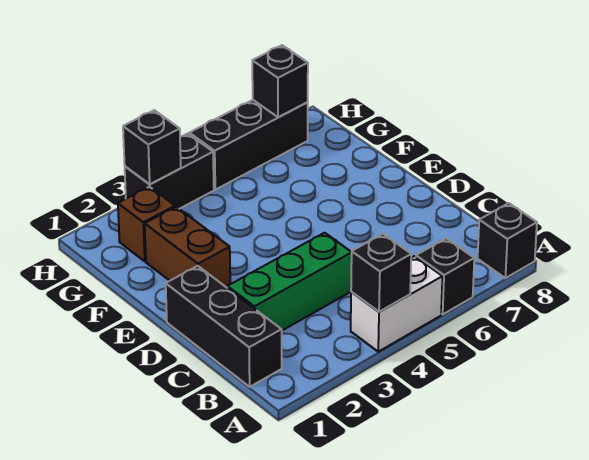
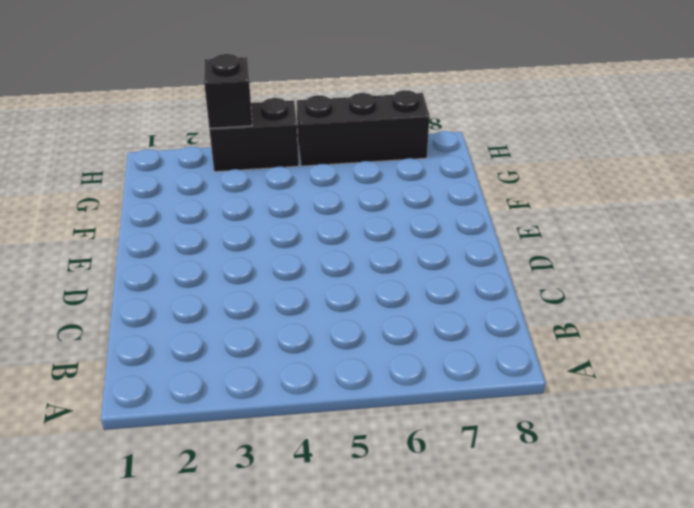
none -> white brick A4:A5 level 1
none -> black brick A6 level 1
none -> black brick A8 level 1

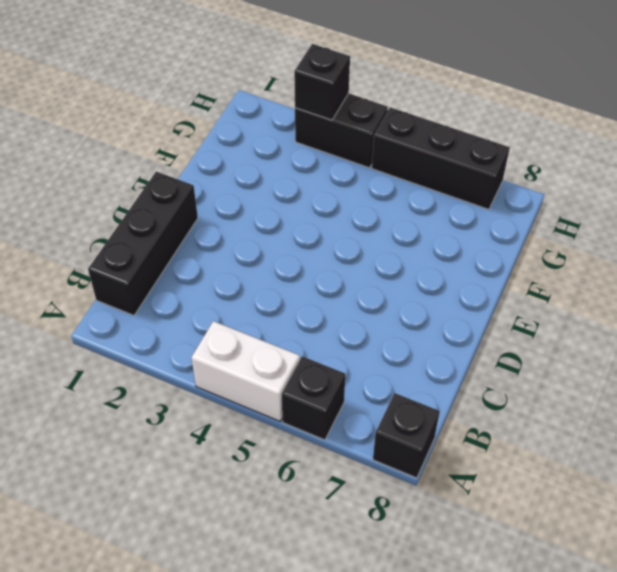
none -> green brick C2:C4 level 1
none -> brown brick E2:F2 level 1
none -> brown brick G2 level 1

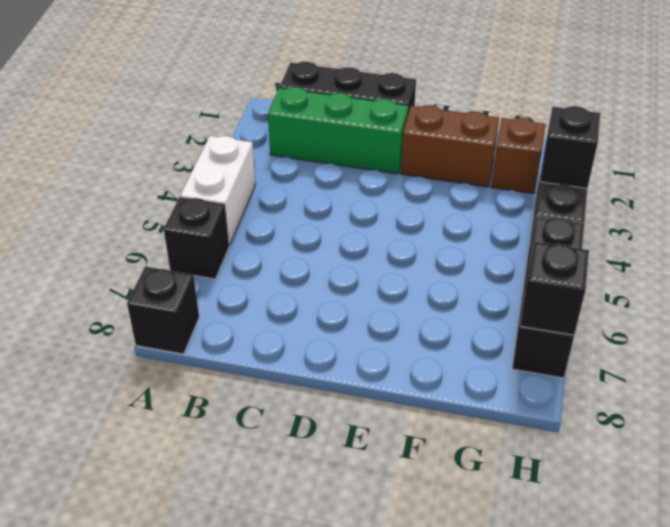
green brick B2:D2 level 1 -> green brick C2:C4 level 1
none -> black brick A4 level 2

